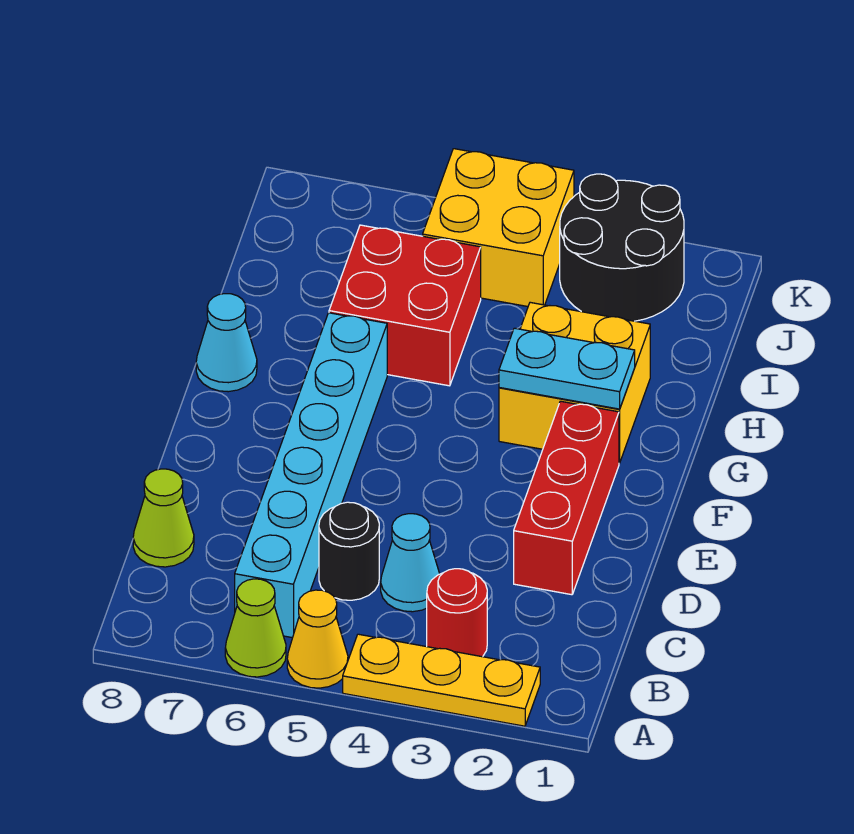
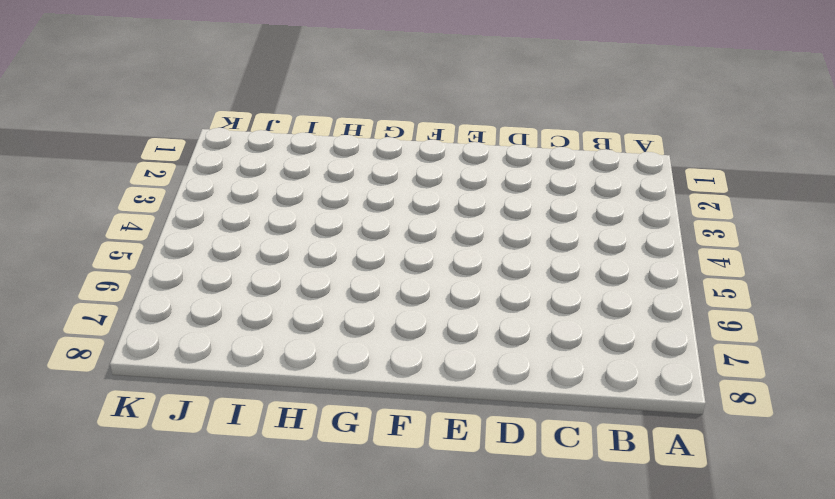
none -> yellow plate A2:A4 level 1
none -> yellow cone A5 level 1
none -> lime cone A6 level 1

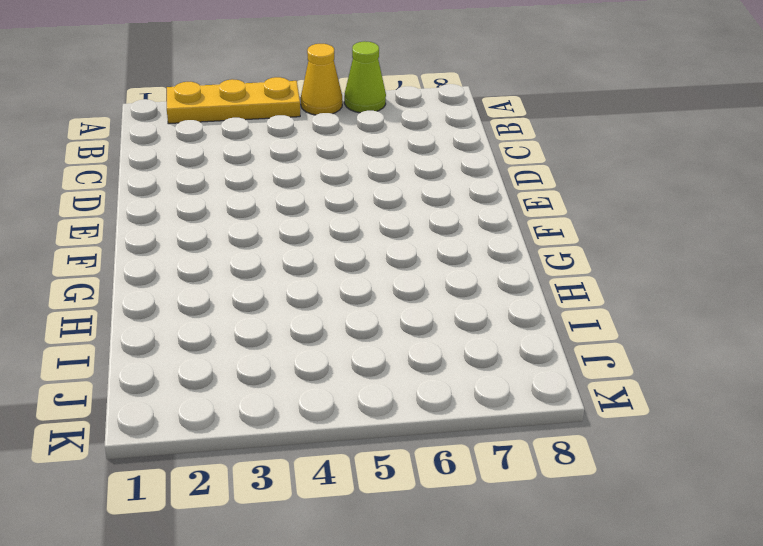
none -> red round brick B3 level 1
none -> cyan brick B6:G6 level 1
none -> cyan cone C4 level 1

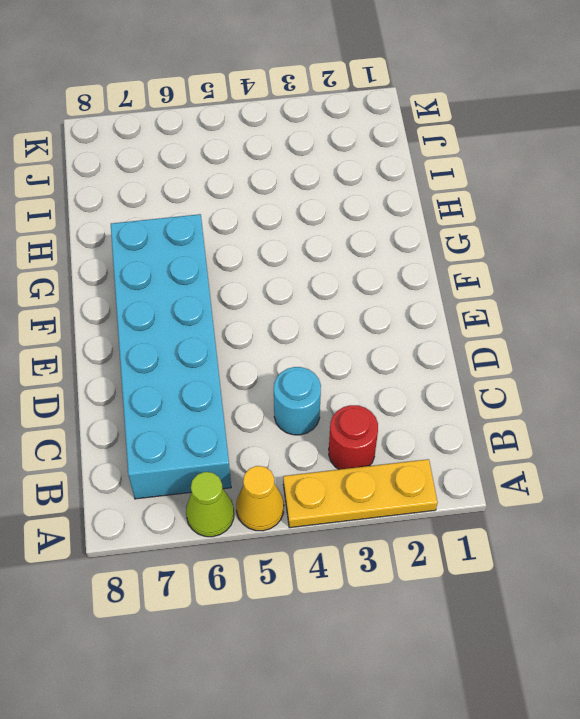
cyan brick B6:G7 level 1 -> cyan brick B6:G6 level 1
cyan round brick C4 level 1 -> cyan cone C4 level 1
none -> black round brick C5 level 1
none -> lime cone C8 level 1
none -> red brick D2:F2 level 1

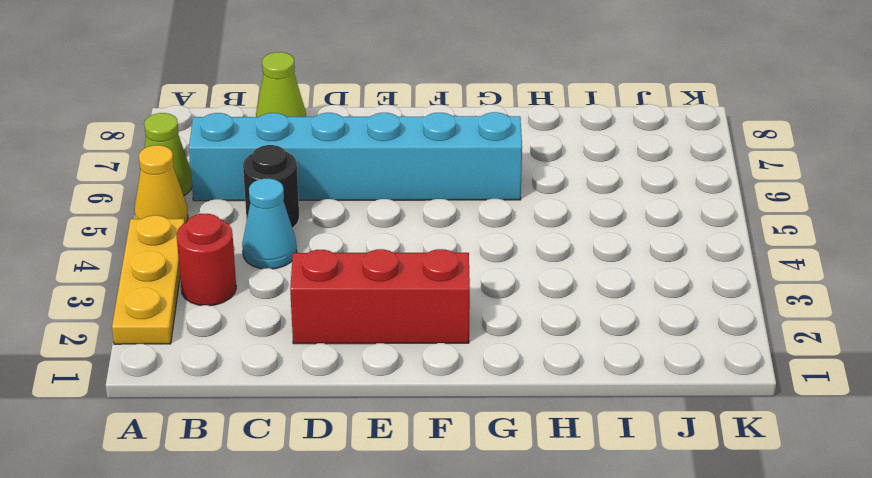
none -> yellow brick G2:H3 level 1
none -> cyan cone G8 level 1
none -> red brick H5:I6 level 1

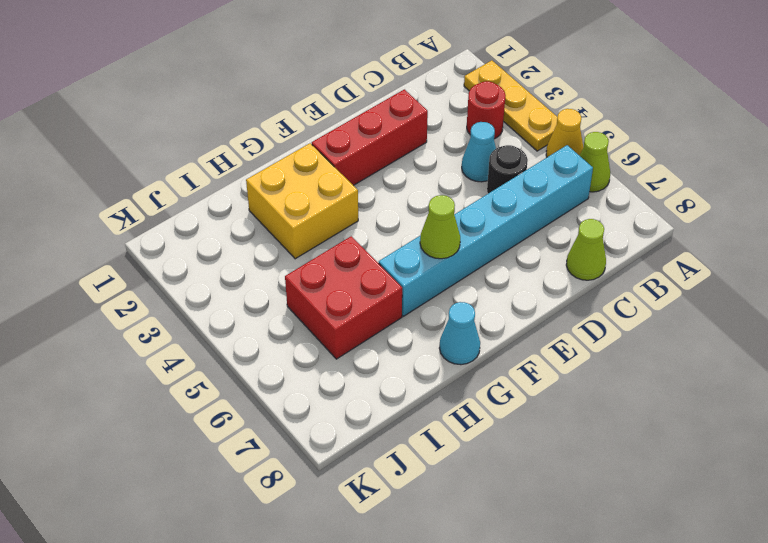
lime cone F6 level 2 -> none
none -> black round brick J2:K3 level 1
none -> yellow brick J4:K5 level 1
none -> cyan plate G2:G3 level 2

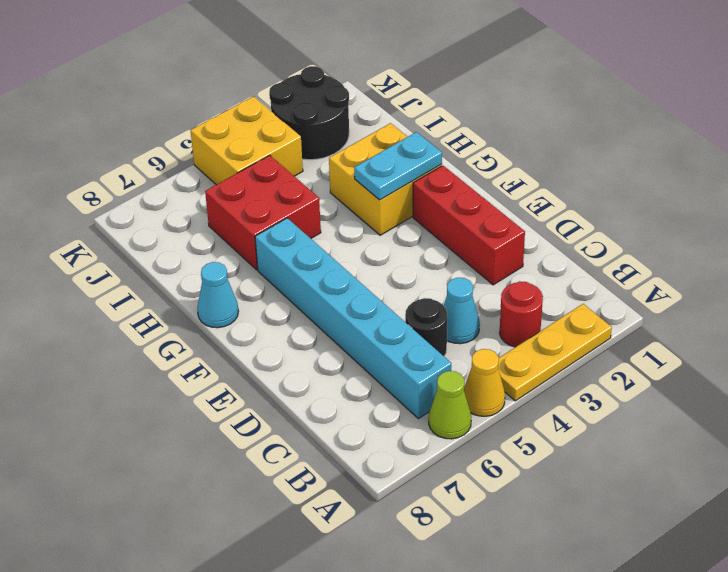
none -> lime cone C8 level 1

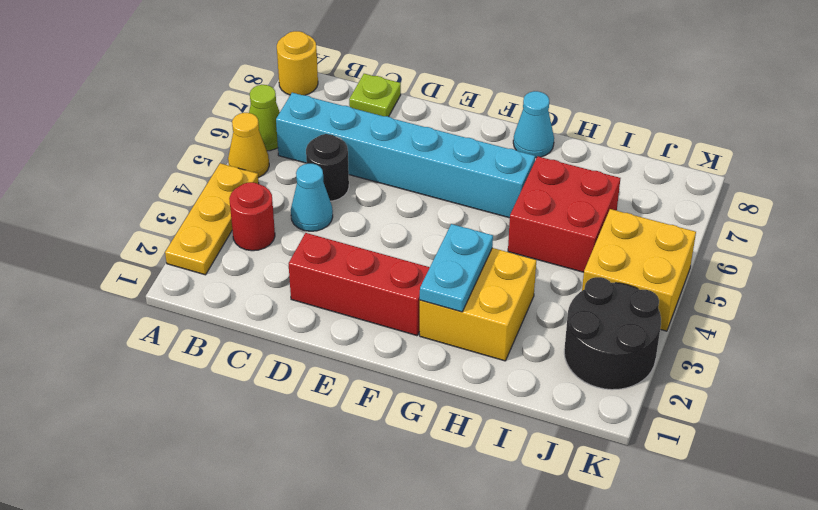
yellow round brick A8 level 1 -> none
lime plate C8 level 1 -> lime cone C8 level 1

